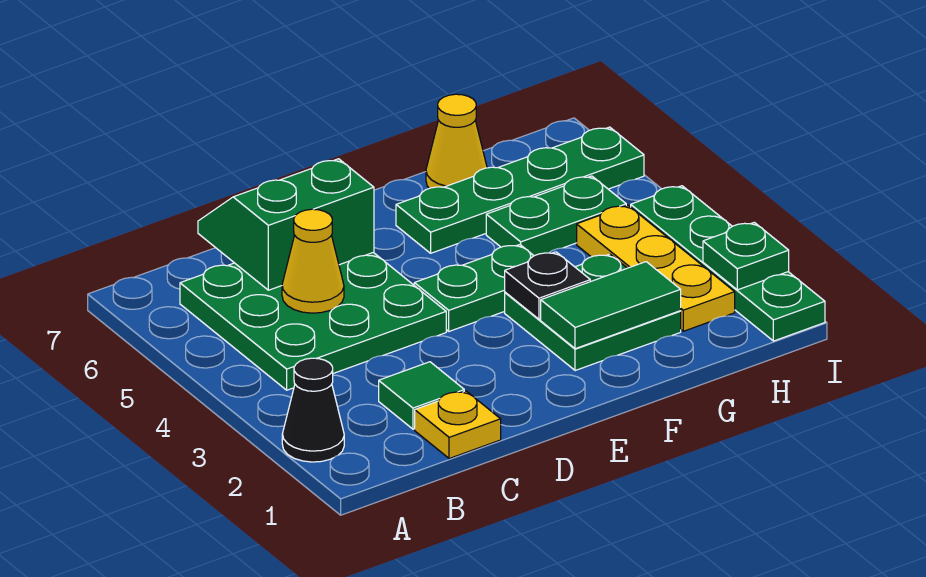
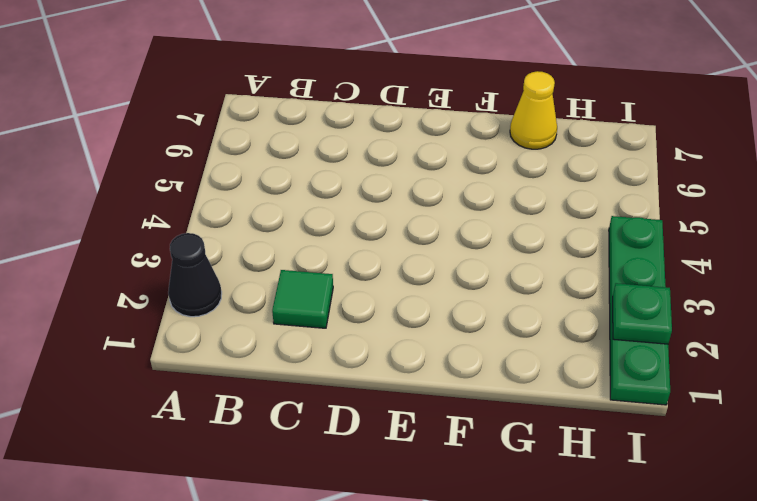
none -> green plate B4:D6 level 1
none -> yellow plate C1 level 1
none -> green plate E4:F4 level 1

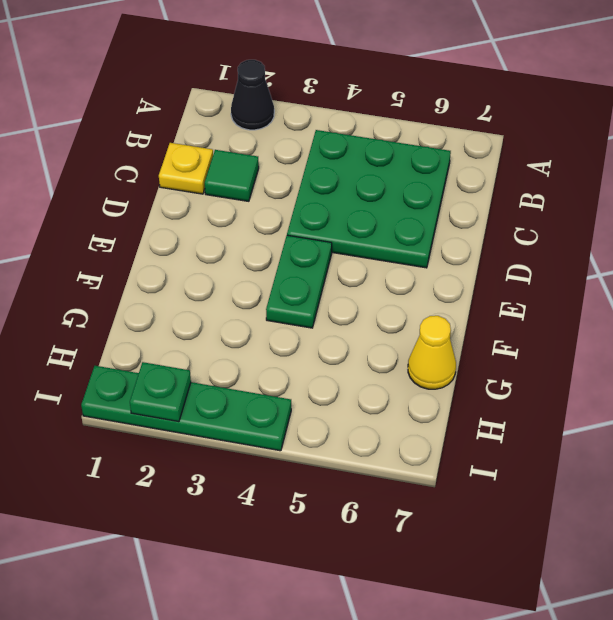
none -> green plate F2:G3 level 1
none -> green plate F6:I6 level 1
none -> green plate G5:H5 level 1

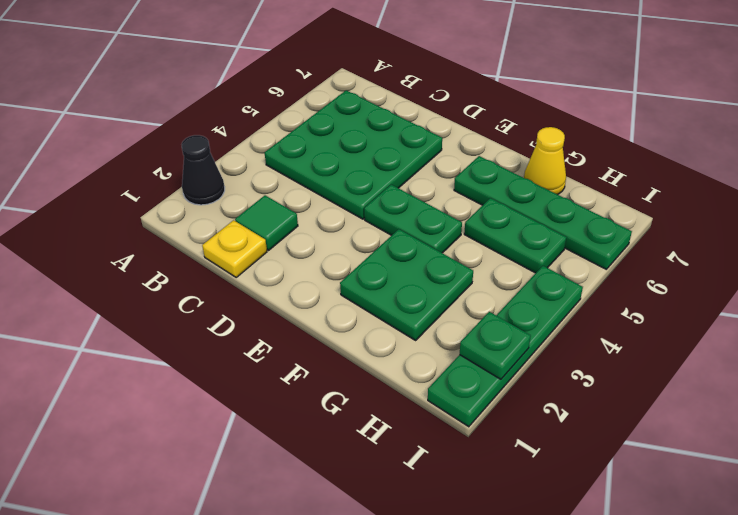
none -> yellow plate H2:H4 level 1
none -> yellow cone C5 level 2
none -> green slope C6:D7 level 2 top 6

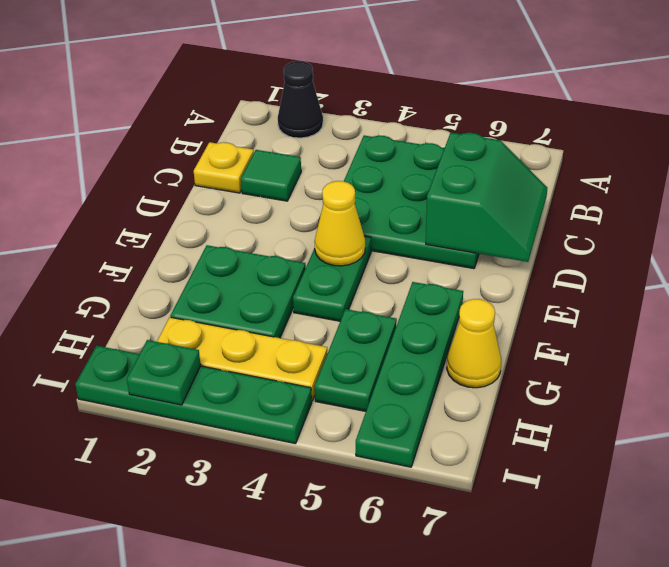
yellow cone E4 level 2 -> yellow cone C5 level 2
none -> green tile F2:G2 level 2
none -> black plate F3 level 2

